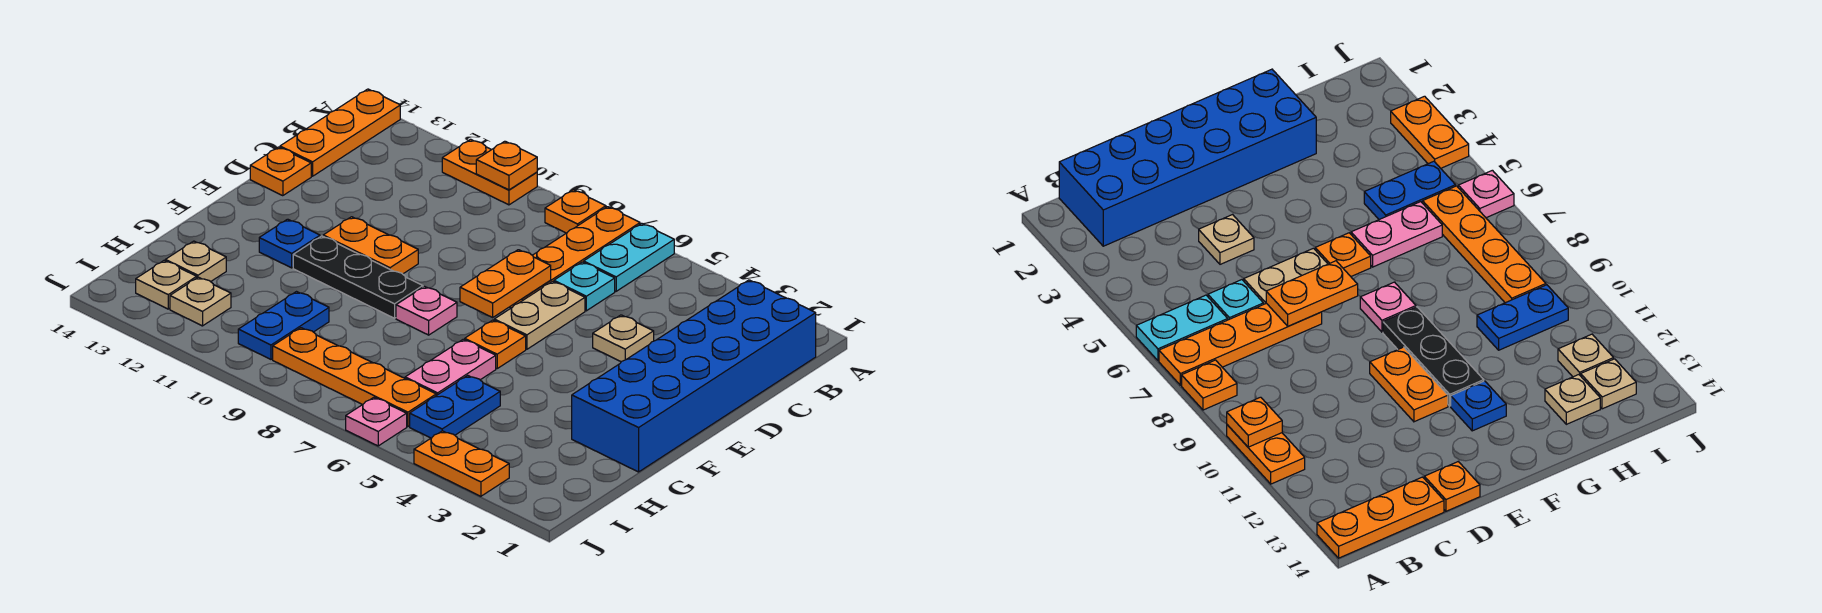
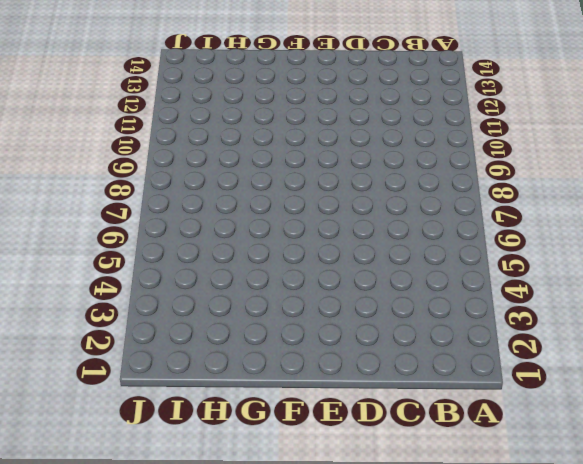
none -> cyan plate A6:B6 level 1
none -> orange plate A7:D7 level 1
none -> orange plate A8 level 1

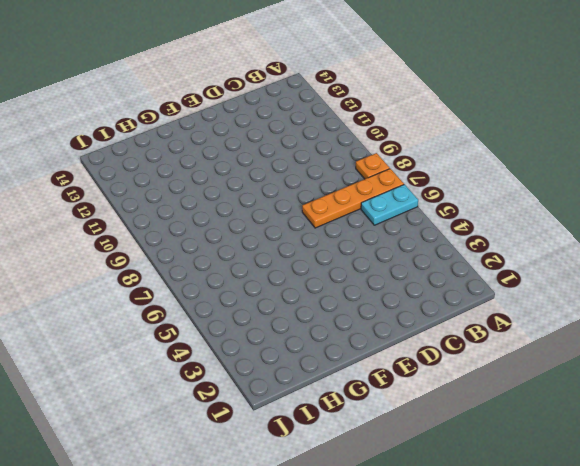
none -> orange plate A10:A11 level 1
none -> orange plate A14:C14 level 1
none -> blue brick B1:G2 level 1

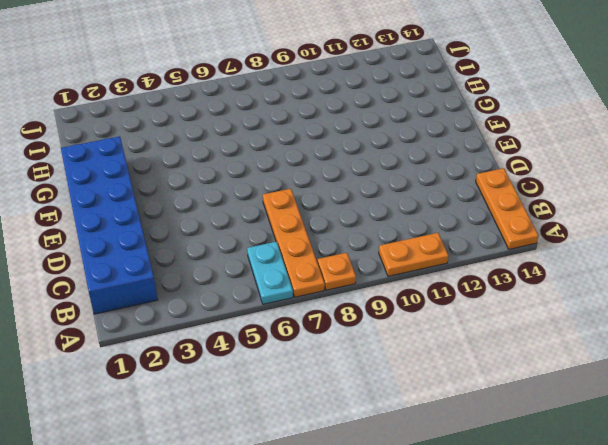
none -> cyan plate C6 level 1
none -> tan plate D4 level 1
none -> tan plate D6:E6 level 1

